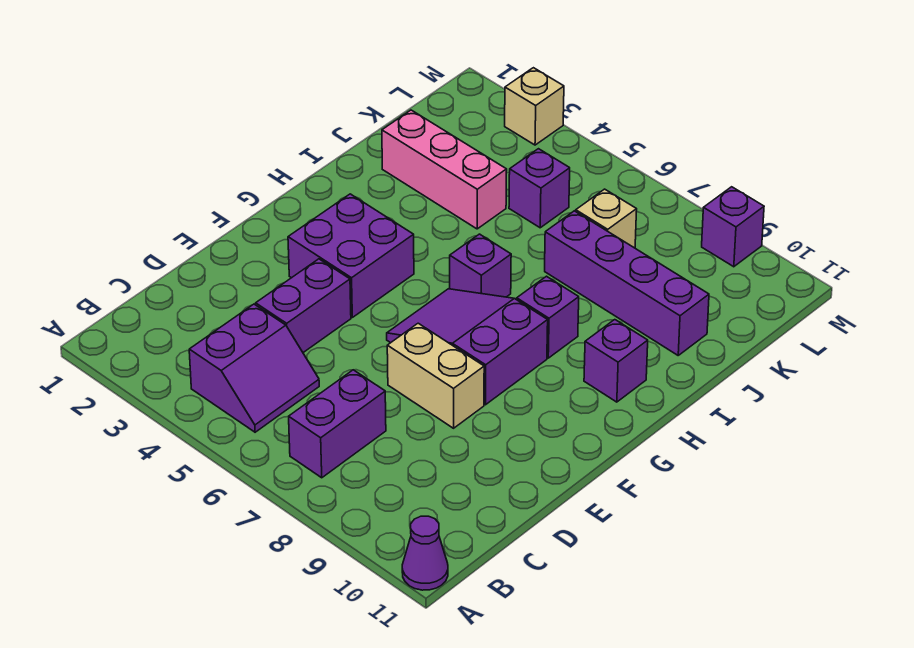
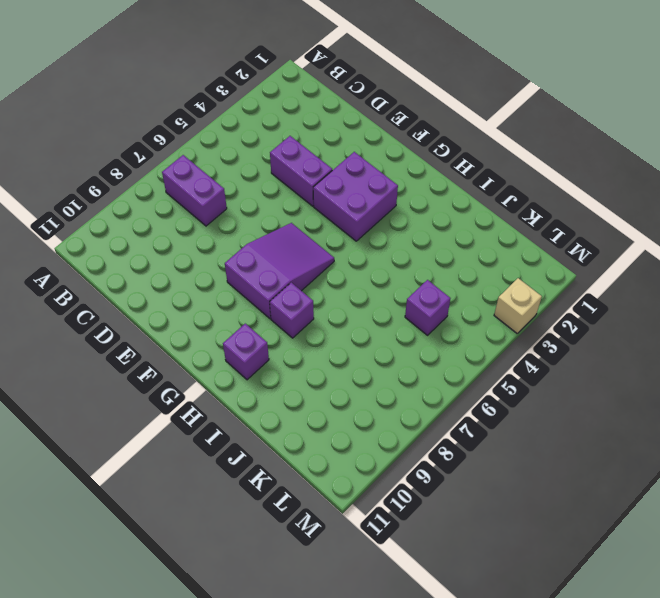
none -> purple cone A11 level 1
none -> purple slope B4:C5 level 1 top 4
none -> tan brick E7:E8 level 1

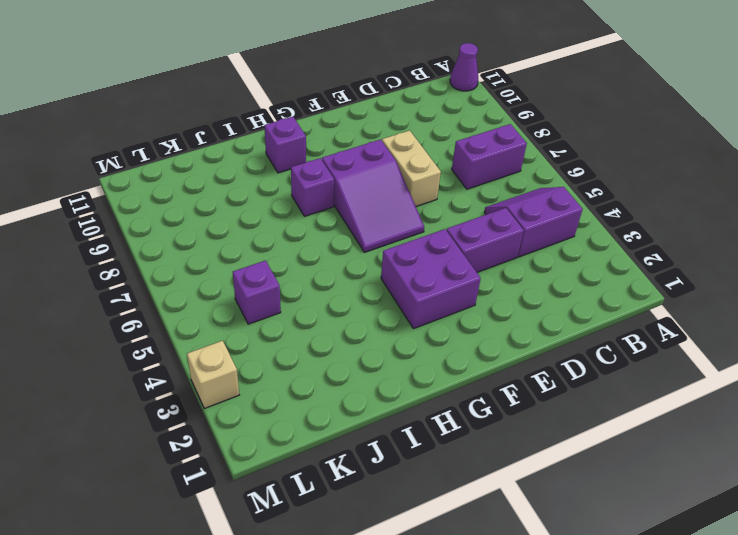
none -> purple brick H6 level 1
none -> pink brick J2:J4 level 1
none -> purple brick J7:J10 level 1

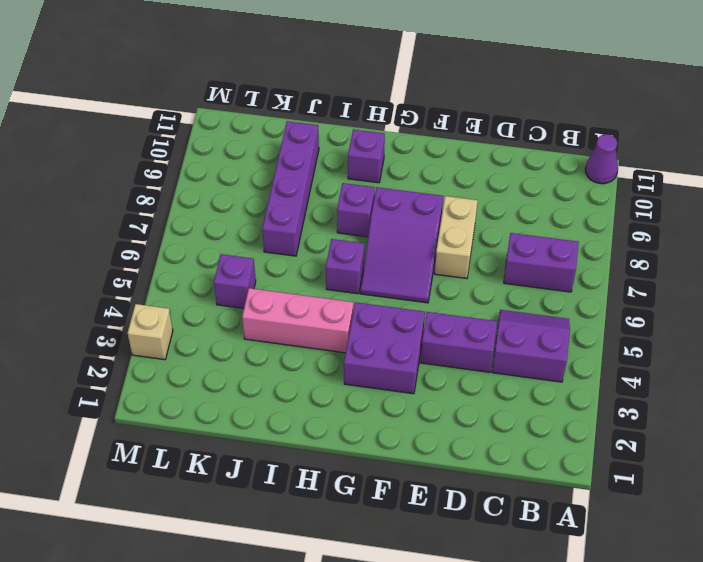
pink brick H4:J4 level 1 -> pink brick J2:J4 level 1
none -> tan brick K7 level 1
none -> purple brick M9 level 1

